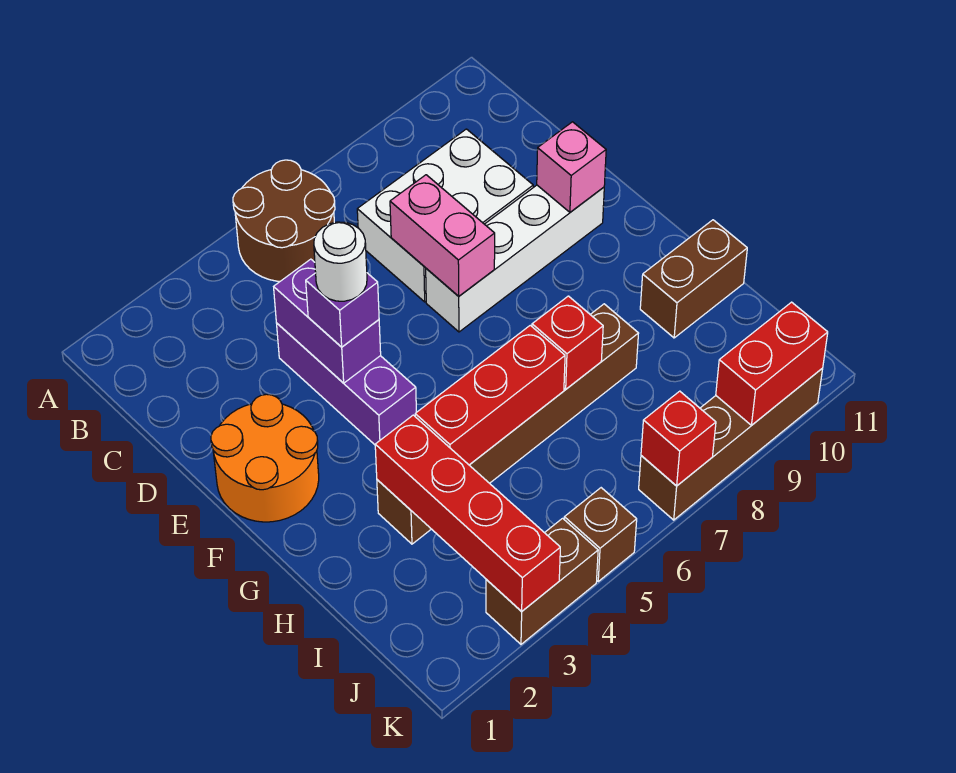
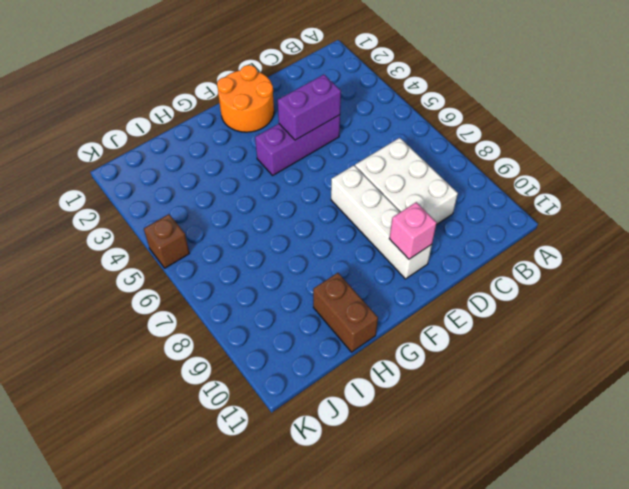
none -> brown round brick A5:B6 level 1
none -> brown brick H3:H8 level 1
none -> brown brick K3:K4 level 1

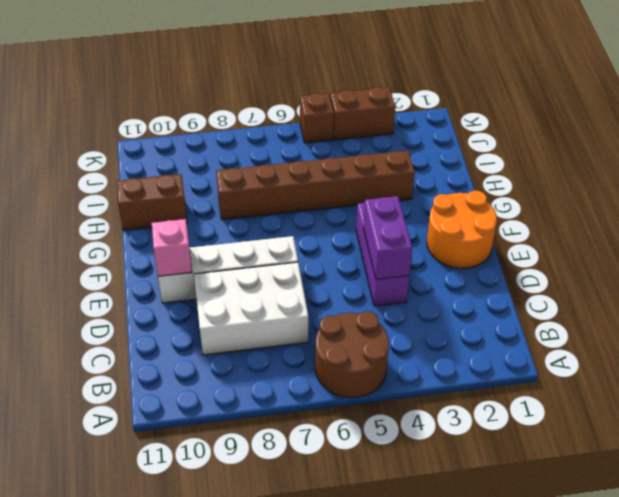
none -> brown brick K7:K10 level 1
none -> pink brick D7:E7 level 2
none -> red brick H3:K3 level 2

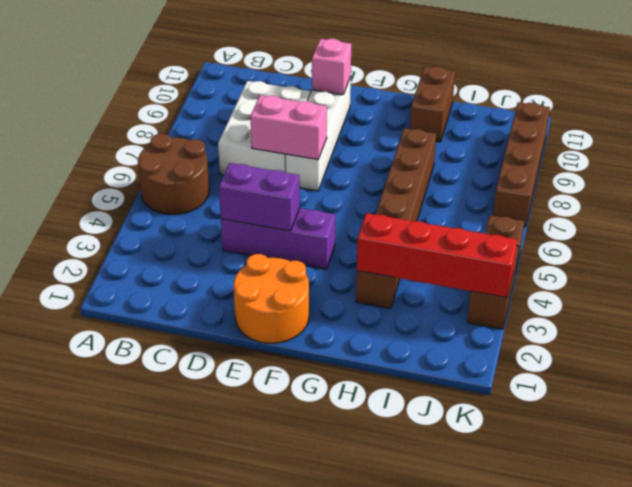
none -> red brick H4:H6 level 2
none -> red brick H7 level 2
none -> red brick K7 level 2

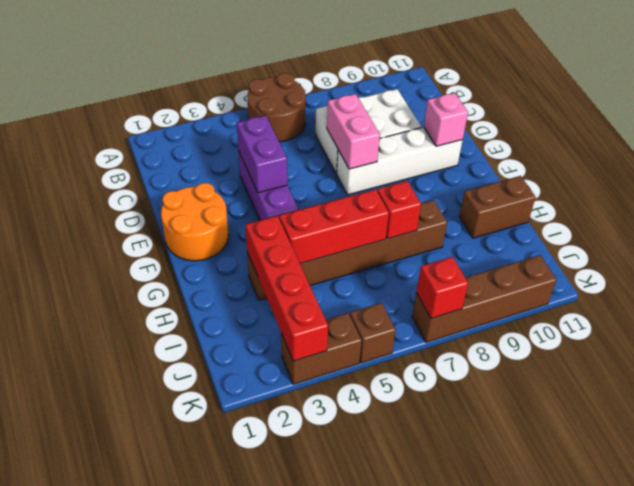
none -> red brick K9:K10 level 2
none -> purple brick E4 level 3
none -> white round brick E4 level 4

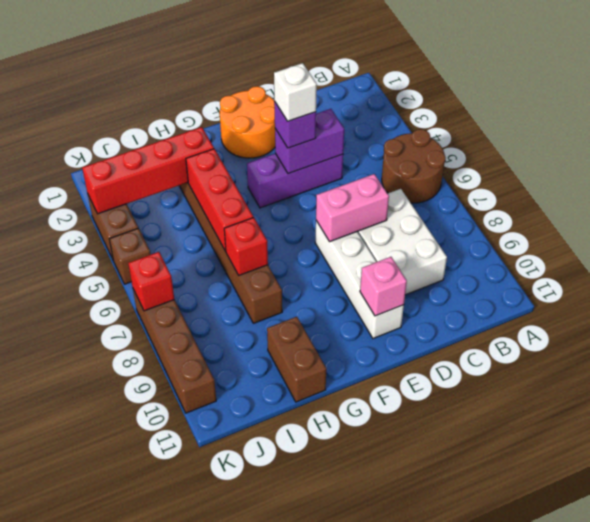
white brick E4 level 4 -> white round brick E4 level 4
none -> red brick K9:K10 level 2

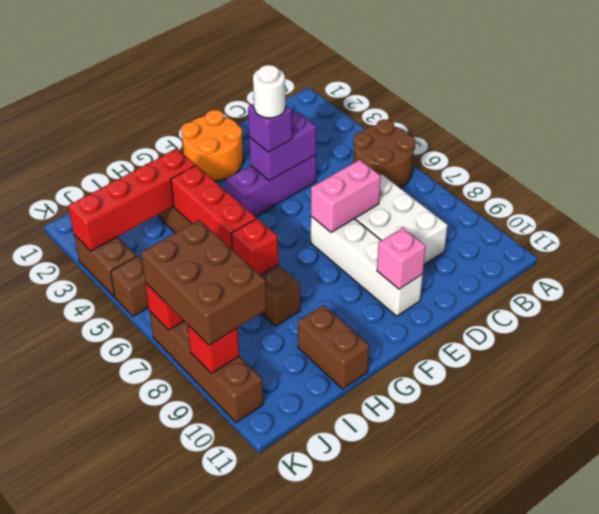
brown brick J7:K9 level 3 -> none
red brick K9 level 2 -> red brick K9:K10 level 2

